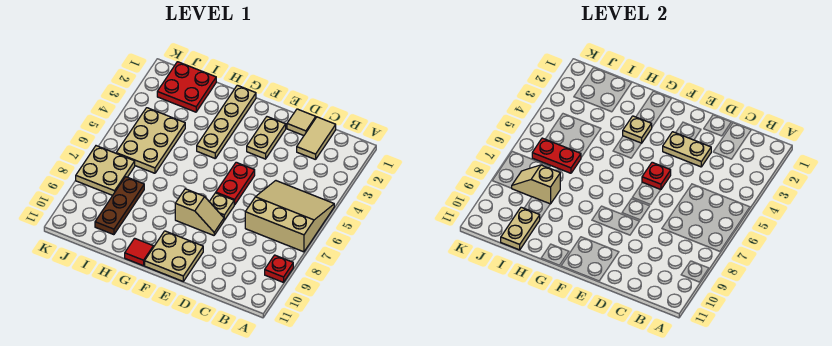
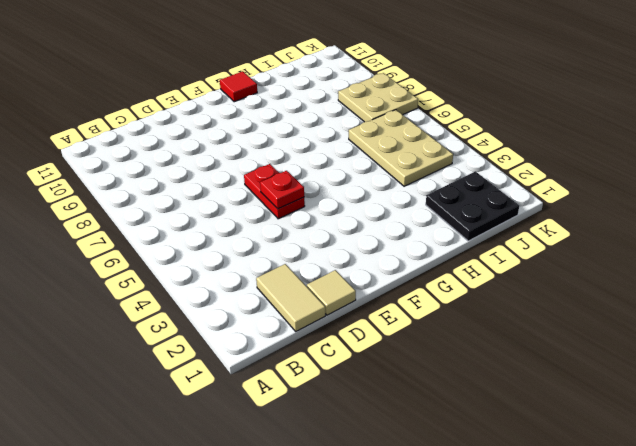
black plate I1:J2 level 1 -> red plate I1:J2 level 1
none -> tan slope A5:C7 level 1 top 7
none -> red plate A9 level 1
none -> tan plate E2:E3 level 1

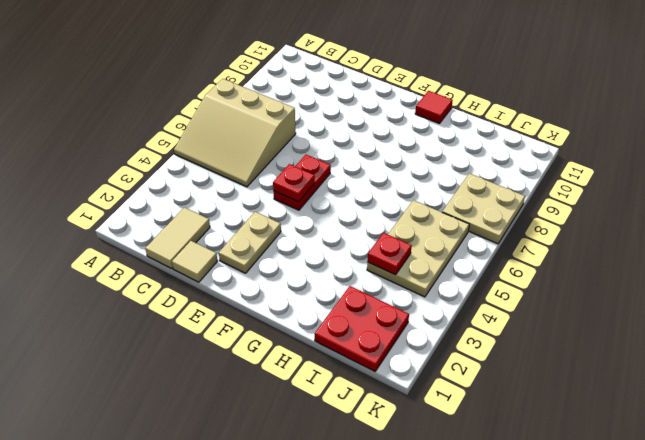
red plate I4 level 2 -> red plate A9 level 1
none -> tan plate E7 level 1
none -> tan slope E8:F8 level 1 top F
none -> tan plate E10:F11 level 1

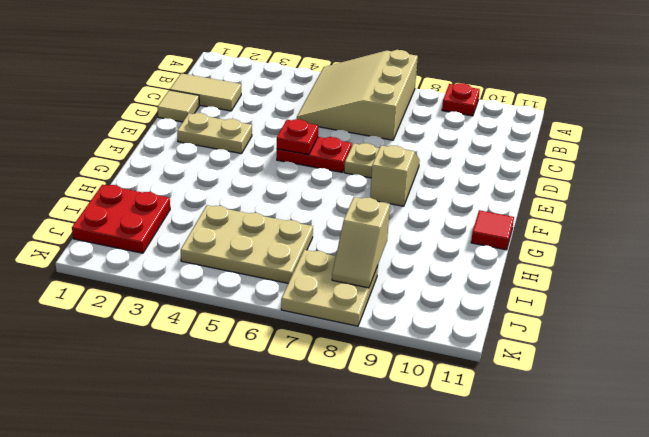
none -> tan plate E10:F11 level 1
none -> tan plate G1:G4 level 1
none -> brown plate I8:I10 level 1

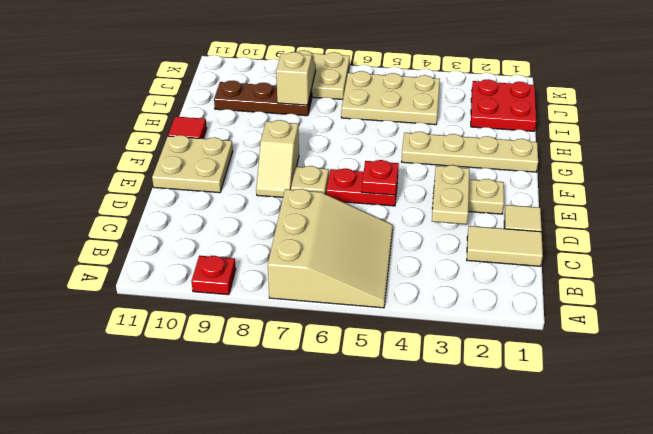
none -> tan plate G3 level 2
none -> red plate I6:J6 level 2
none -> tan plate I10:I11 level 2

